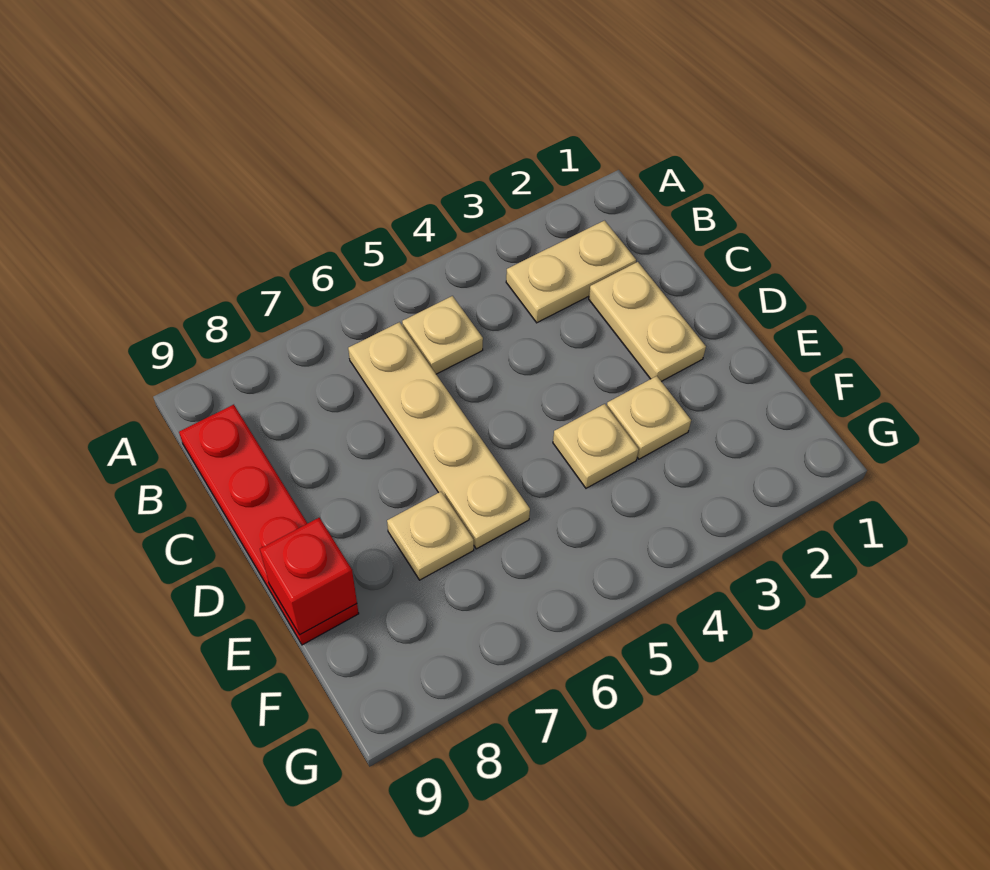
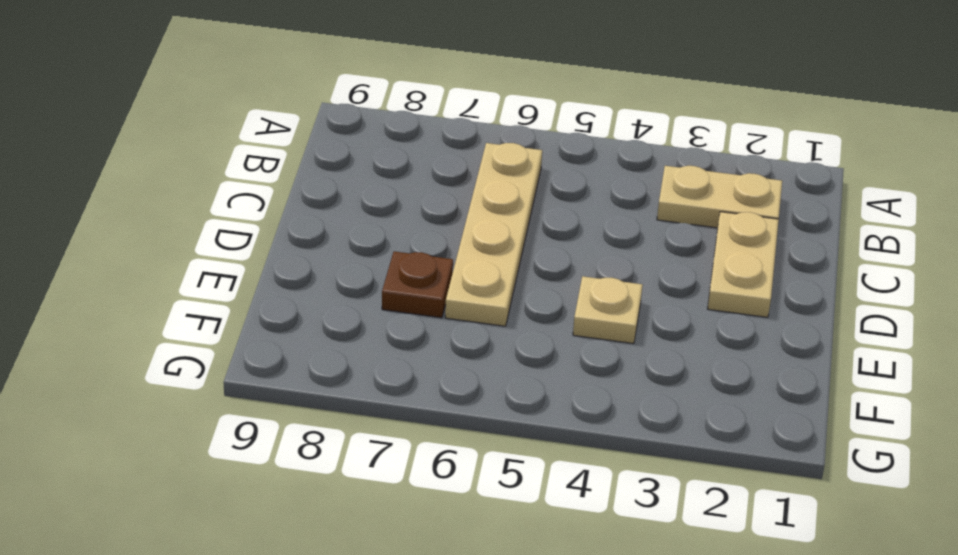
brown plate E7 level 1 -> tan plate E7 level 1
none -> tan plate B5 level 1
none -> red plate B9:E9 level 1

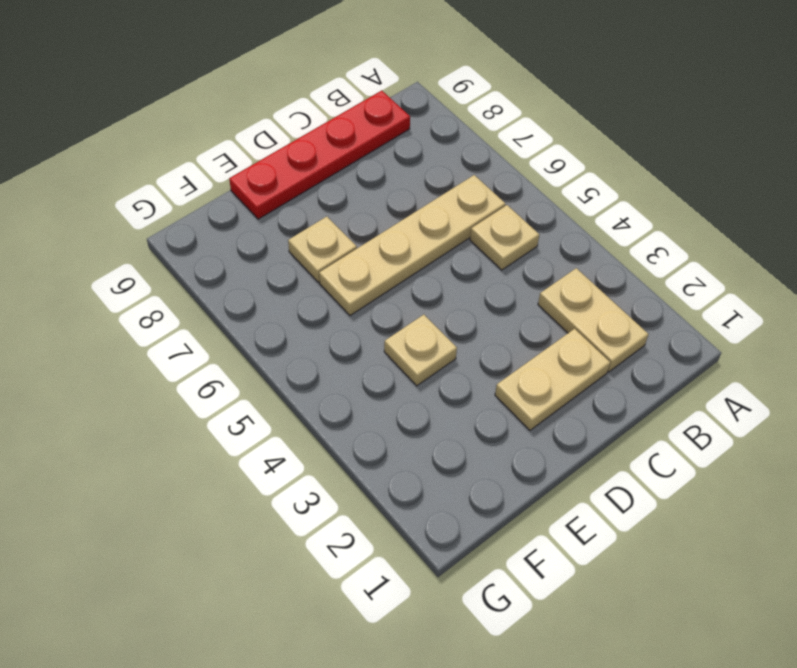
none -> tan plate E3 level 1
none -> red brick E9 level 2

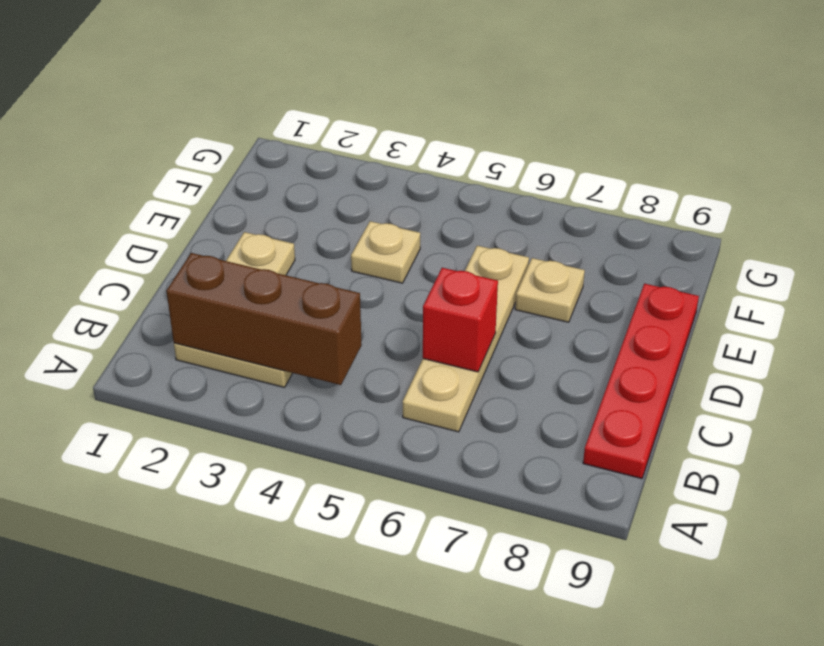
brown brick B2:B4 level 2 -> none
red brick C6 level 2 -> red brick E9 level 2
none -> tan plate B5 level 1
none -> tan plate E3 level 1

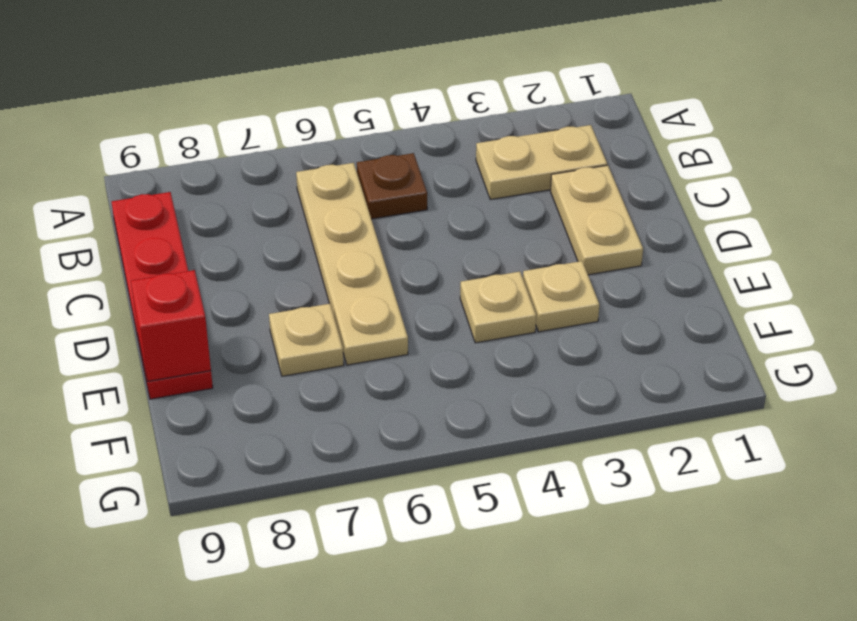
brown plate B5 level 1 -> tan plate B5 level 1

